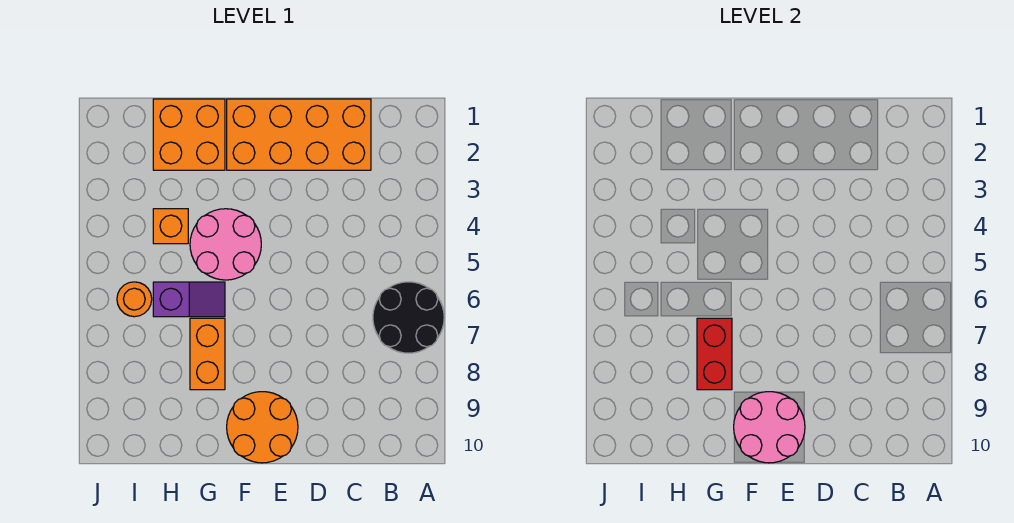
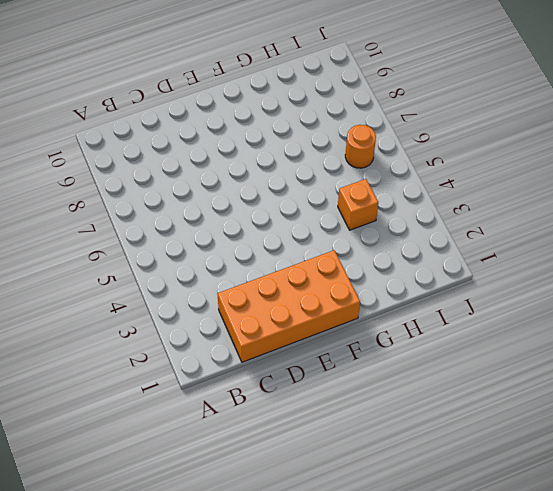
none -> black round brick A6:B7 level 1
none -> orange round brick E9:F10 level 1

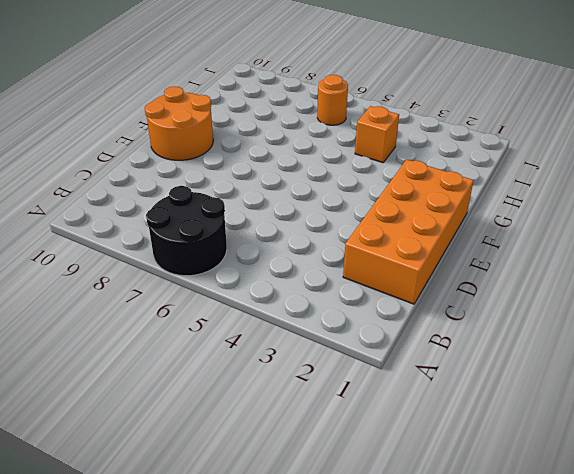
none -> pink round brick F4:G5 level 1
none -> orange brick G1:H2 level 1

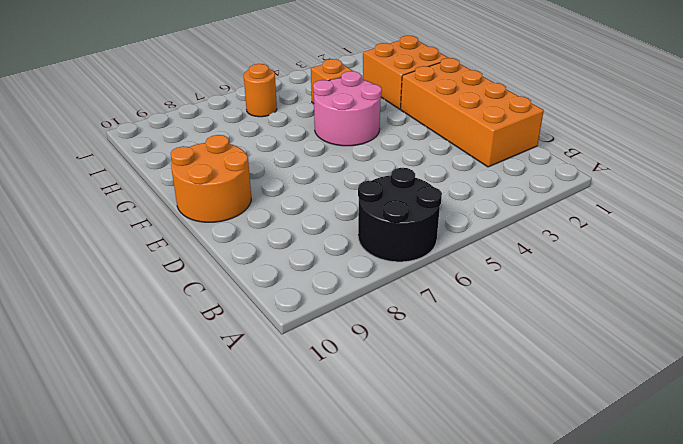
none -> purple slope G6:H6 level 1 top H
none -> orange brick G7:G8 level 1

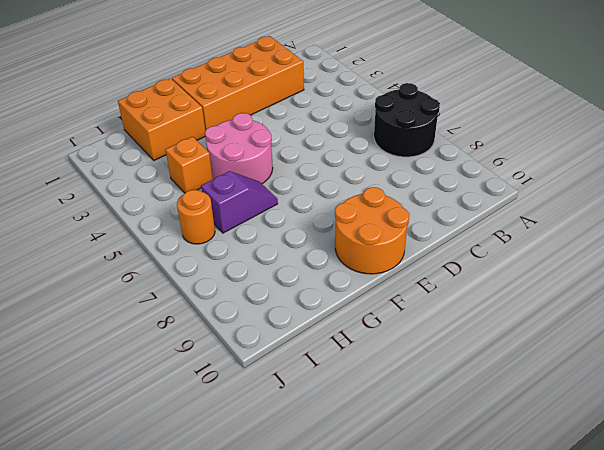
none -> orange brick G7:G8 level 1
none -> pink round brick E9:F10 level 2

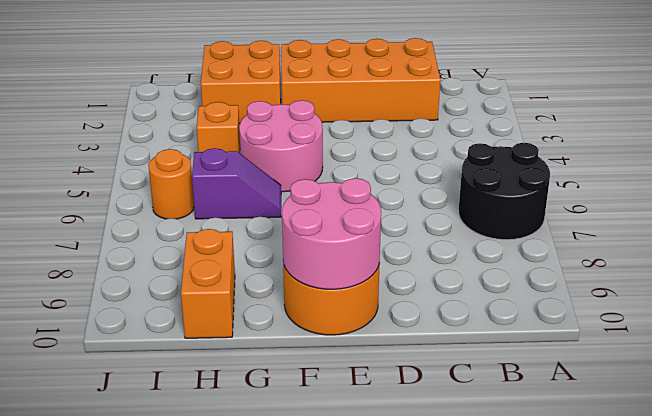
orange brick H9:H10 level 1 -> orange brick G7:G8 level 1
none -> red brick G7:G8 level 2

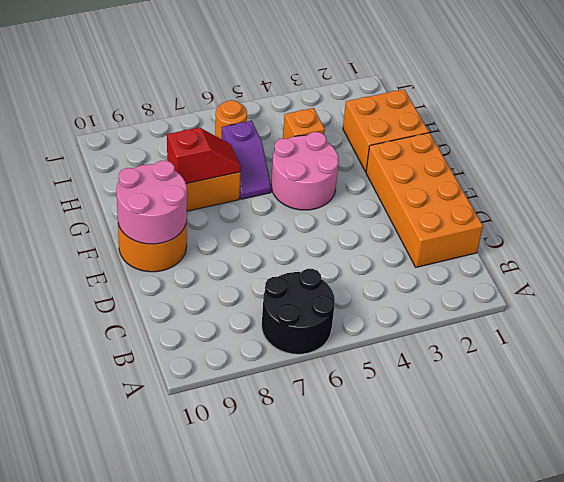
red slope G7:G8 level 2 top 8 -> red brick G7:G8 level 2

